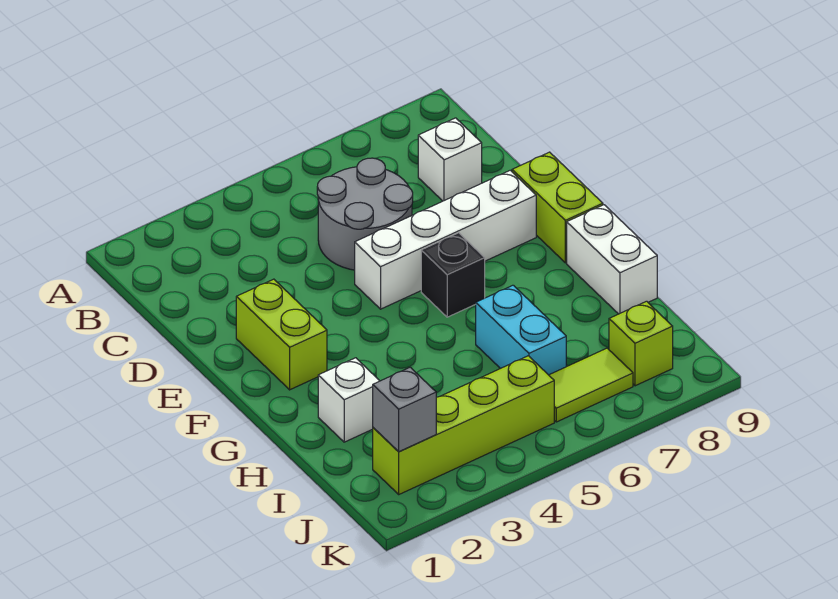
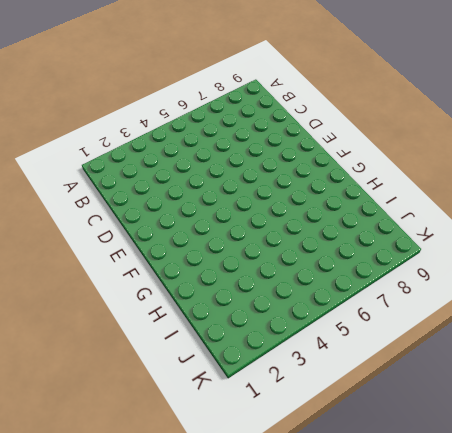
none -> grey round brick C5:D6 level 1
none -> white brick C8 level 1
none -> lime brick E2:F2 level 1

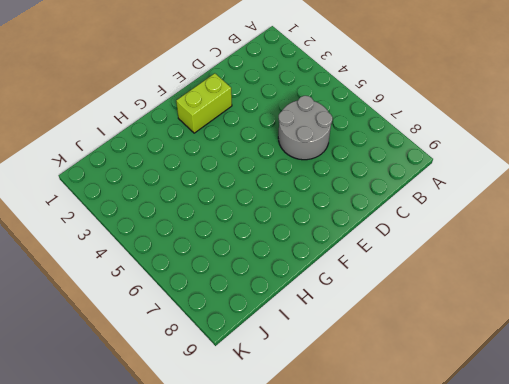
none -> white brick C8 level 1
none -> white brick E5:E8 level 1
none -> lime brick E9:F9 level 1

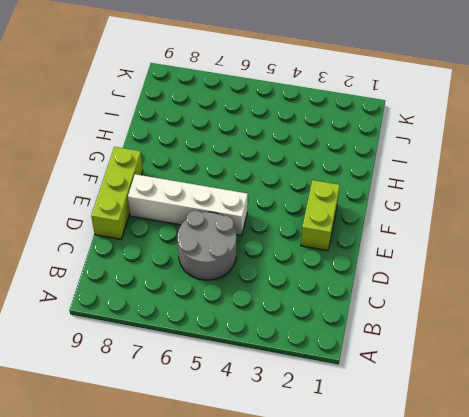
lime brick D9:F9 level 1 -> lime brick E9:F9 level 1
none -> white brick C8 level 1
none -> black brick F6 level 1
none -> white brick G9:H9 level 1

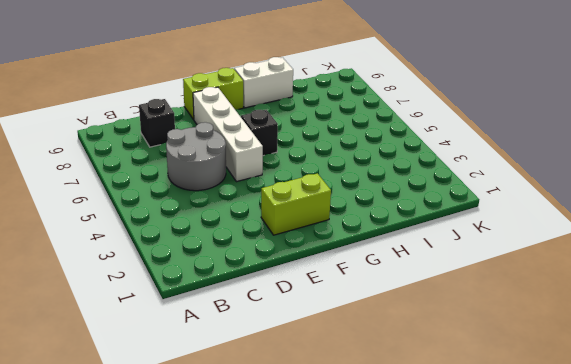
black brick C8 level 1 -> white brick C8 level 1
none -> white brick H2 level 1
none -> cyan brick H6:I6 level 1
none -> lime brick J2:J5 level 1

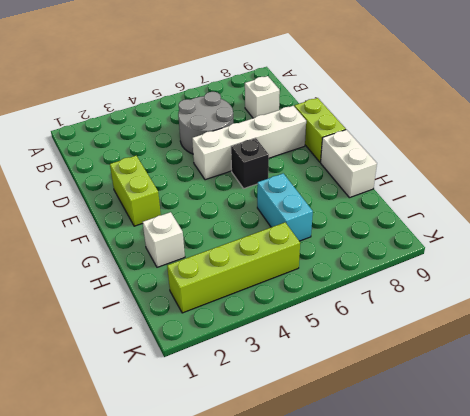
none -> lime tile J6:J7 level 1
none -> lime brick J8 level 1
none -> grey brick J2 level 2

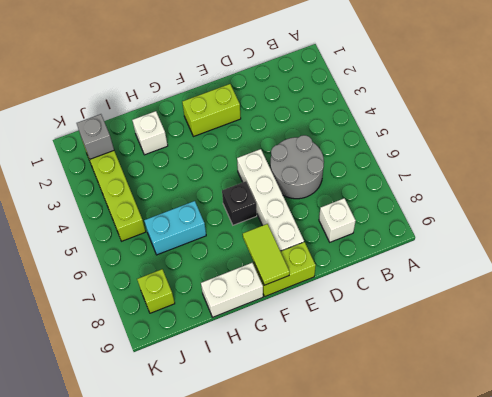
lime tile F8:F9 level 2 -> lime tile J6:J7 level 1

